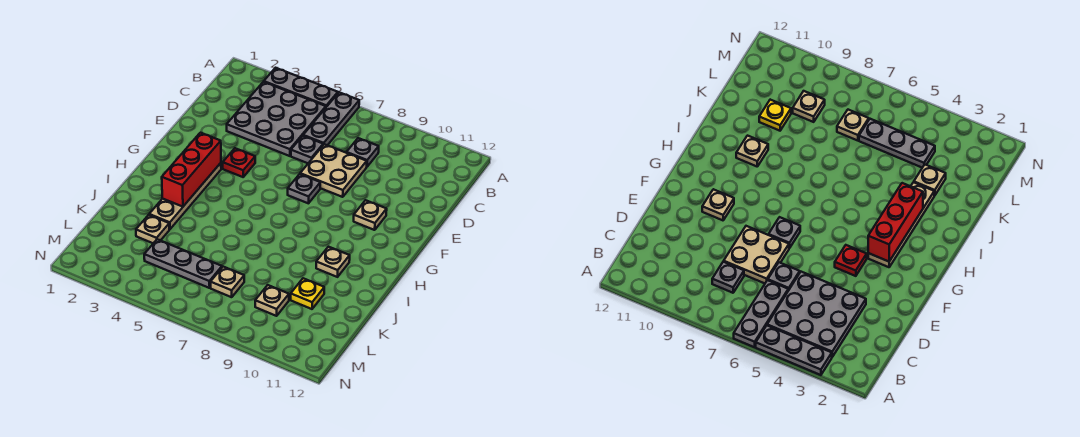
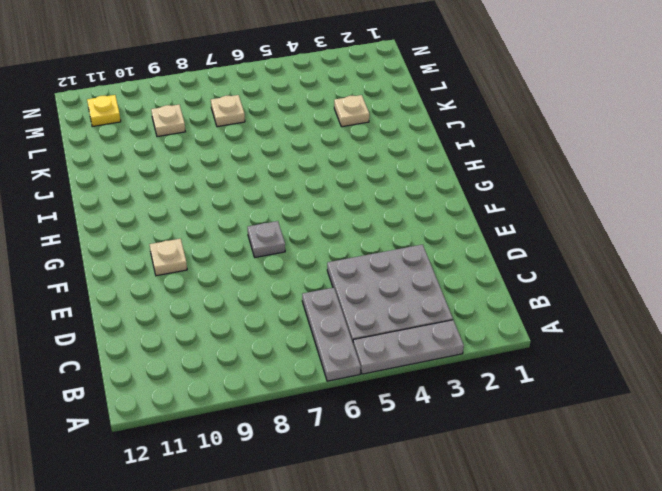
yellow plate M11 level 1 -> yellow plate K10 level 1
none -> grey plate C8 level 1
none -> grey plate D6 level 1
none -> tan plate D7:E8 level 1

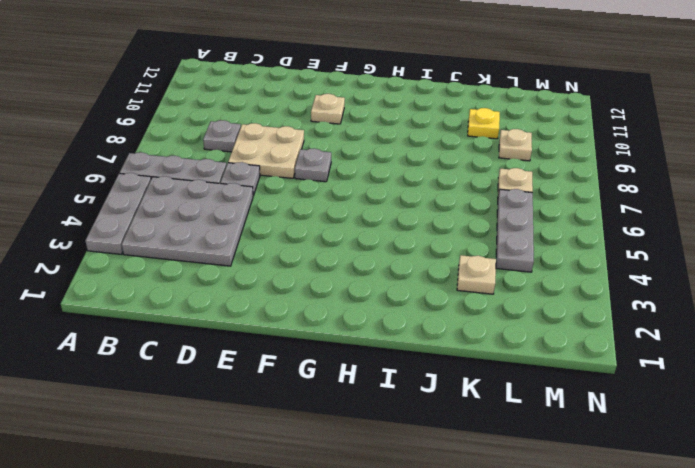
none -> red plate F4 level 1
none -> tan plate G3:J3 level 1
none -> tan plate I10 level 1

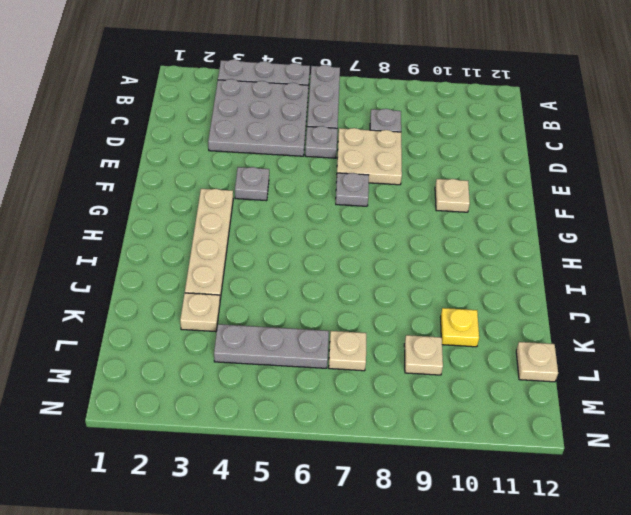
grey plate F4 level 1 -> red plate F4 level 1
tan plate L12 level 1 -> tan plate I10 level 1
none -> red brick G3:I3 level 2

